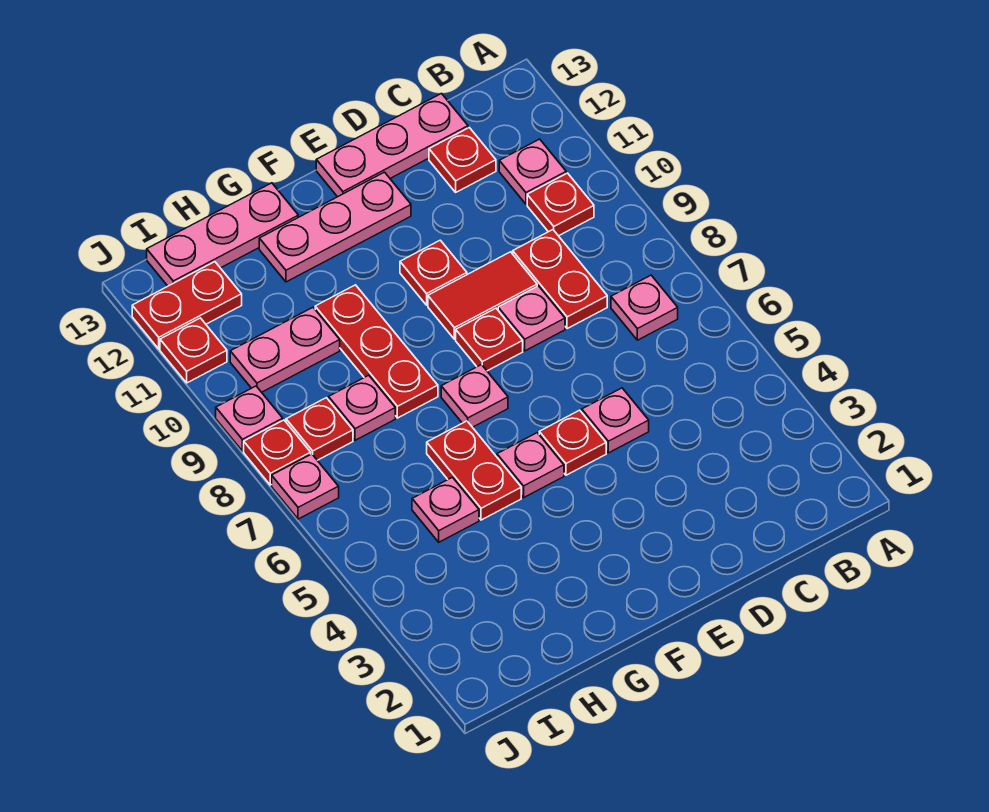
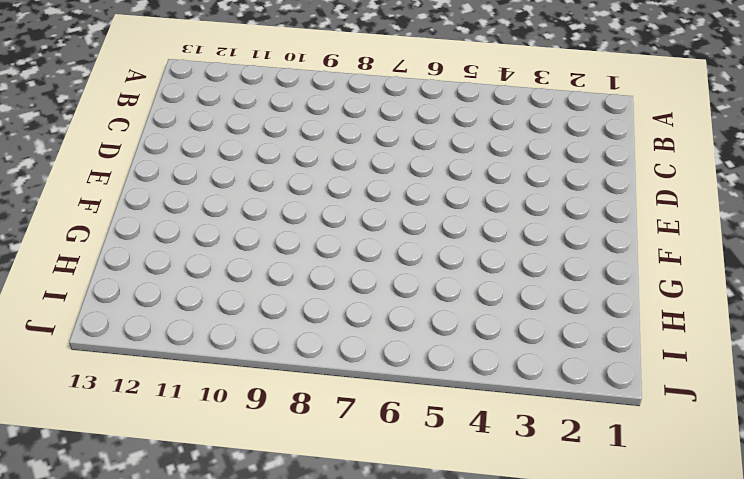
none -> pink plate B7 level 1
none -> red plate B10 level 1
none -> pink plate B11 level 1

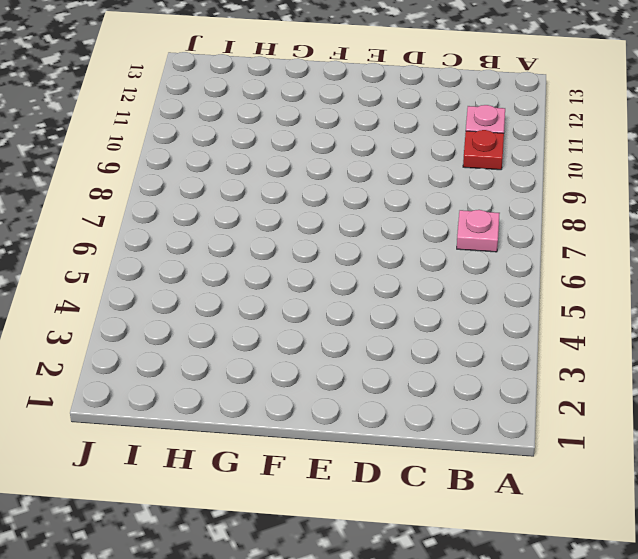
none -> red plate C8:C9 level 1
none -> red plate C12 level 1
none -> pink plate C13:E13 level 1

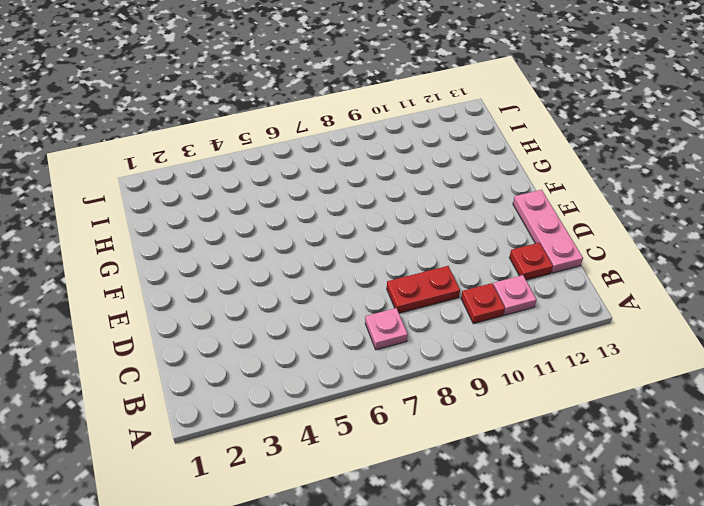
none -> pink plate D5 level 1
none -> pink plate D8 level 1
none -> red tile D9:E9 level 1

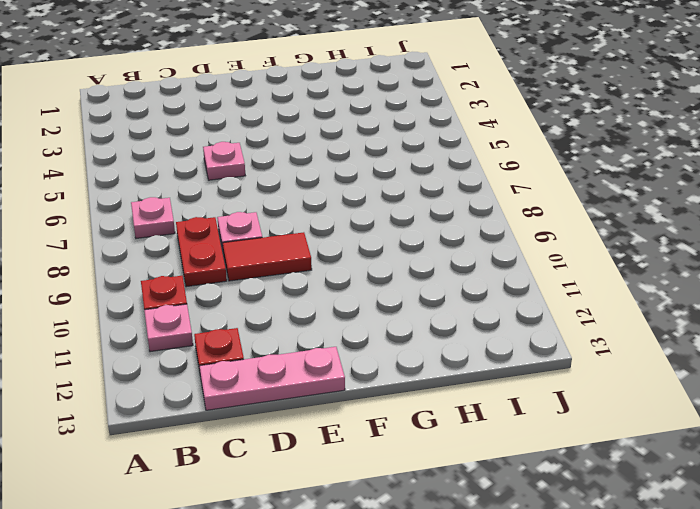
none -> red plate E5 level 1
none -> red plate E8 level 1
none -> red plate E10 level 1

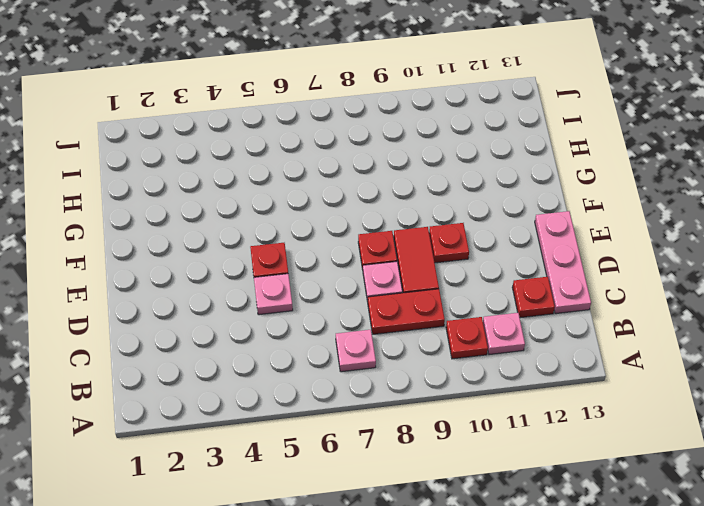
none -> pink plate E12:G12 level 1
none -> pink plate F5 level 1
none -> pink plate F7 level 1

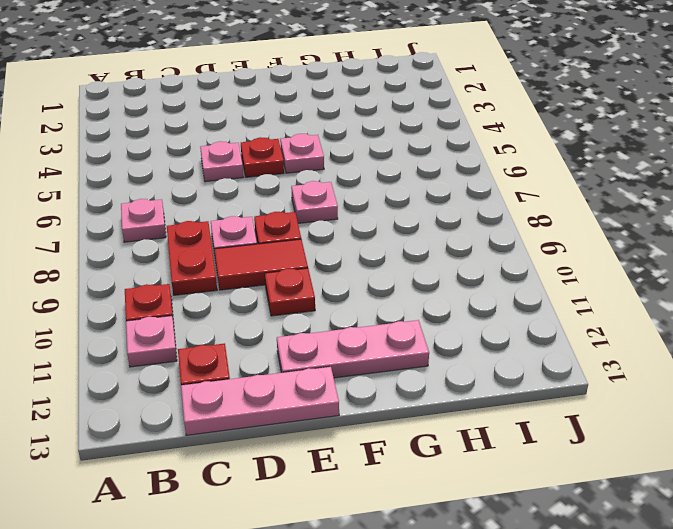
none -> red plate G5:G6 level 1
none -> red plate G8:G10 level 1
none -> pink plate G13:I13 level 1

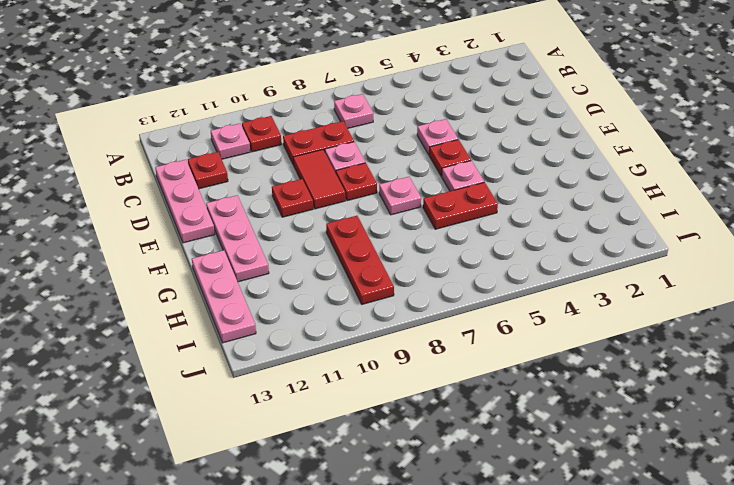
red plate G9:I9 level 1 -> red plate G8:G10 level 1
none -> pink plate H5 level 1
none -> pink plate H8 level 1
none -> pink plate H10:I10 level 1

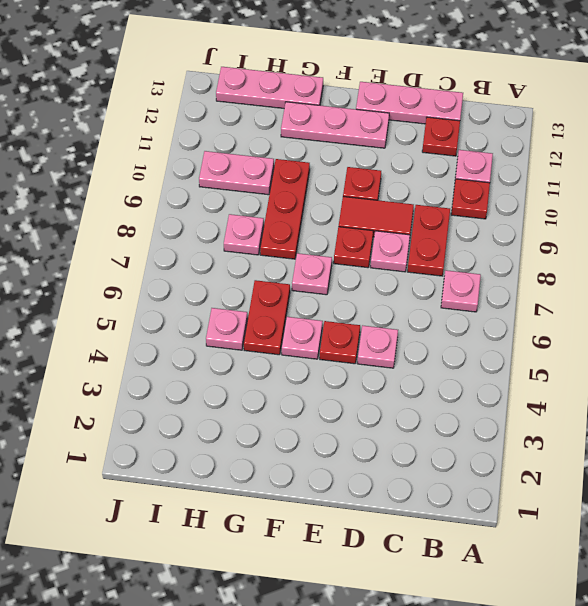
none -> red plate I8 level 1
none -> red plate I12:J12 level 1
none -> pink plate J7 level 1

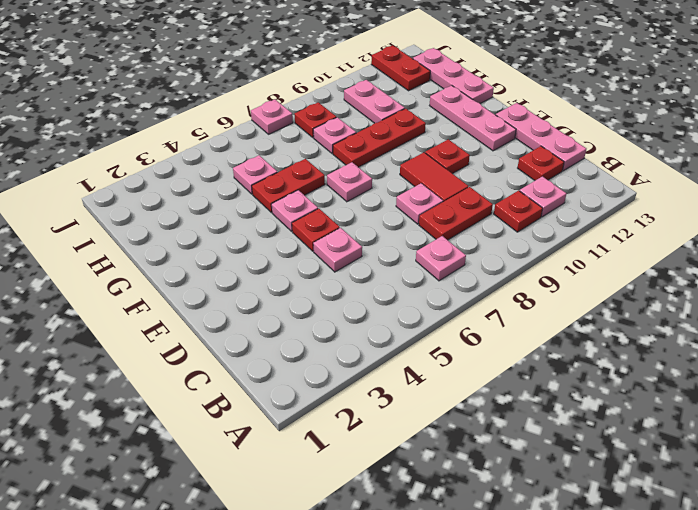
none -> red plate E8 level 1
none -> red plate J8 level 1
none -> pink plate J9 level 1

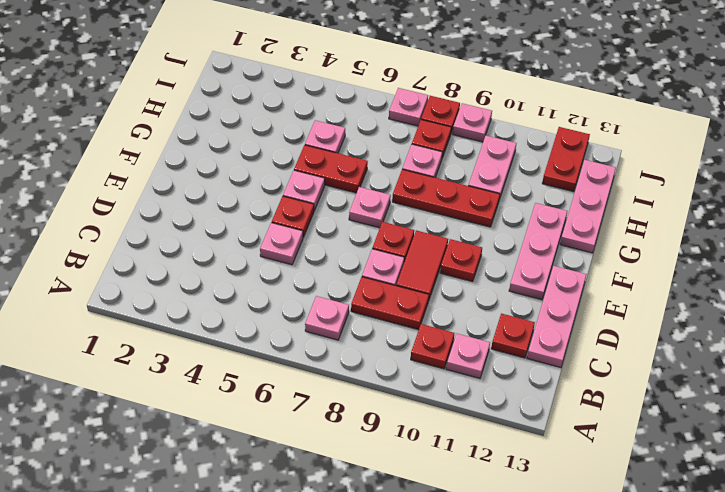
none -> red plate J11 level 1

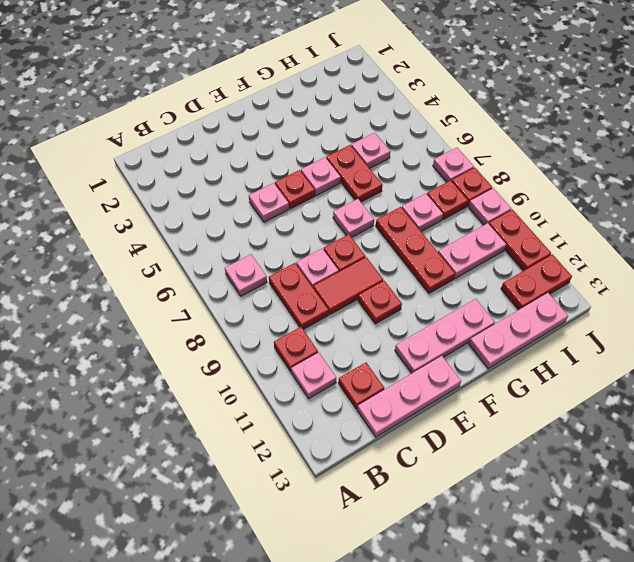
red plate J10:J11 level 1 -> red plate J11 level 1

